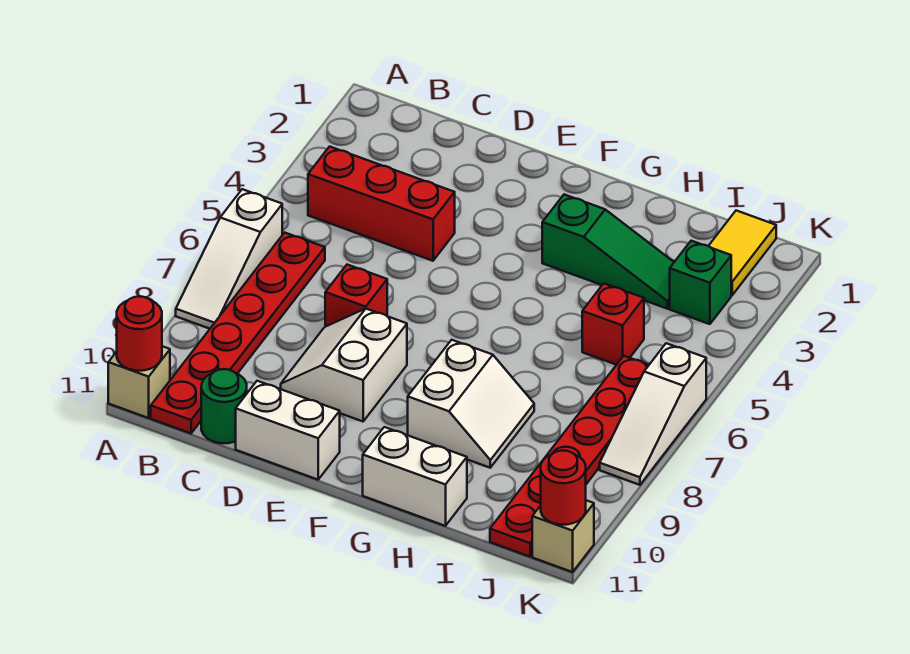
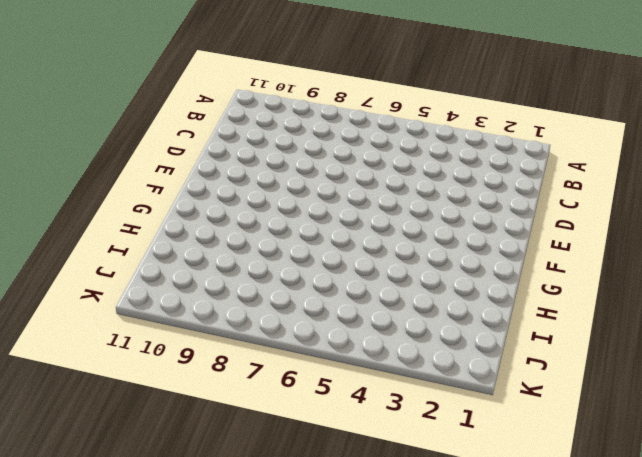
none -> white slope A6:A8 level 1 top 6
none -> tan brick A11 level 1
none -> red brick B4:D4 level 1

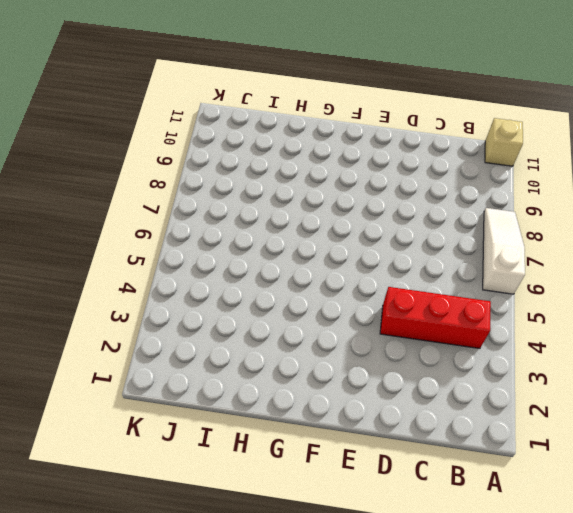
none -> red plate B6:B11 level 1
none -> green round brick C11 level 1
none -> red brick D7 level 1

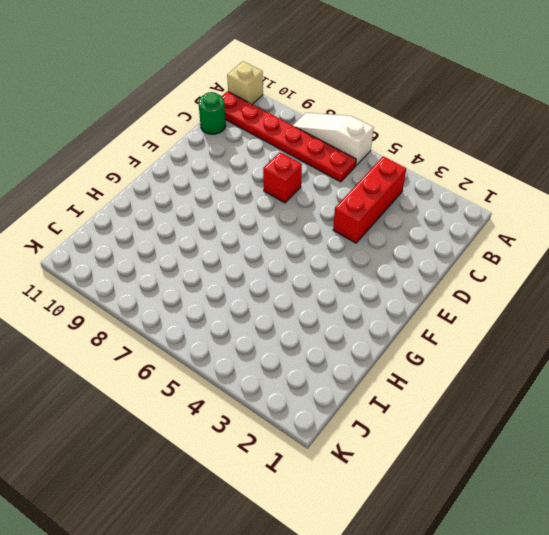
none -> white slope D8:E9 level 1 top E
none -> white brick D11:E11 level 1
none -> green slope G3:I3 level 1 top G

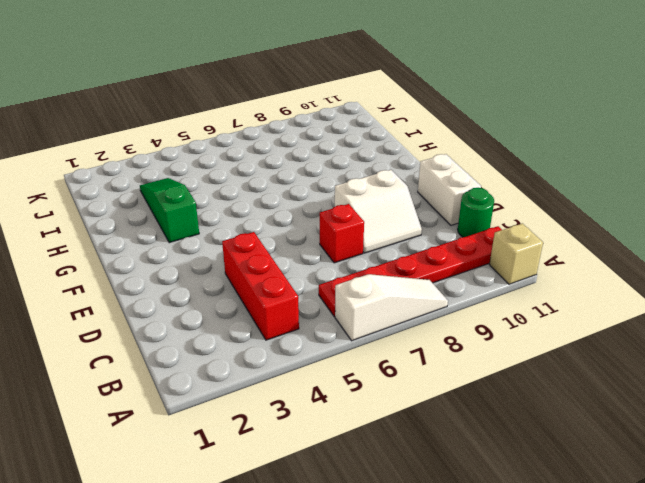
none -> white slope G8:H9 level 1 top G
none -> white brick G11:H11 level 1
none -> red brick I5 level 1

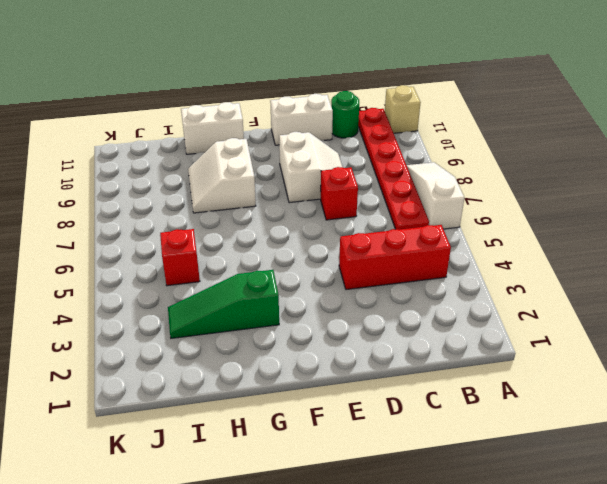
none -> yellow tile J1:J2 level 1
none -> green brick J3 level 1
none -> red plate J6:J11 level 1

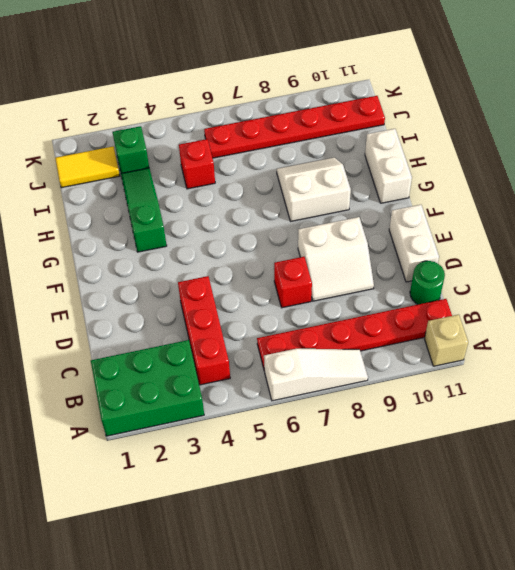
green brick A1:B3 level 1 -> none
none -> white slope K6:K8 level 1 top 6
none -> tan brick K11 level 1
none -> red round brick A11 level 2

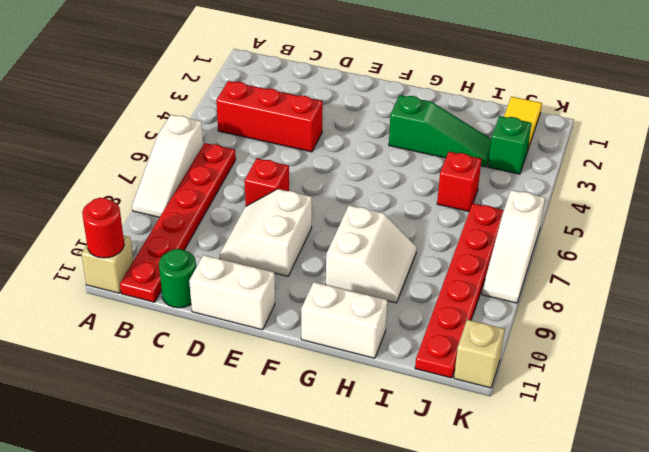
none -> red round brick K11 level 2

